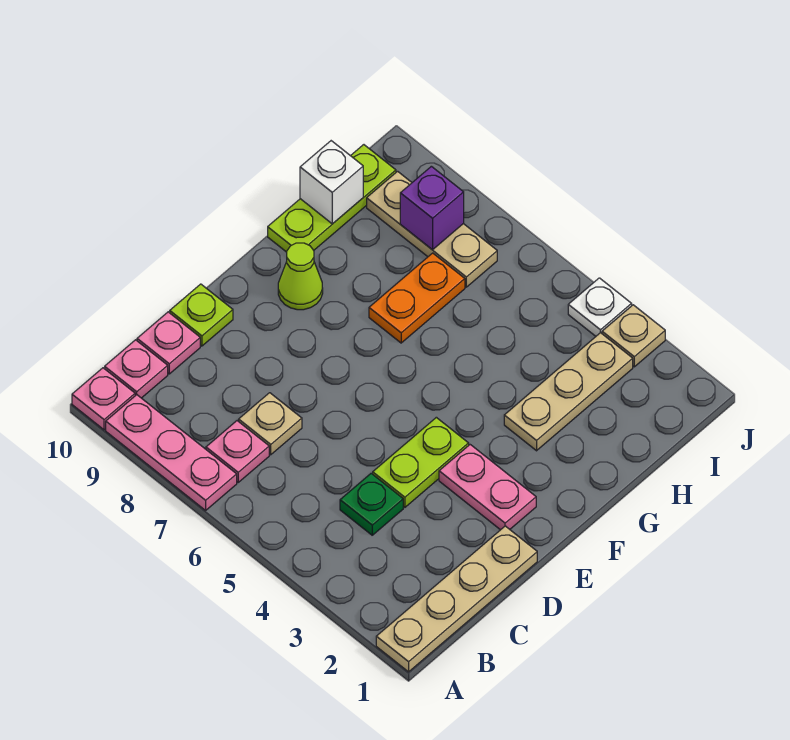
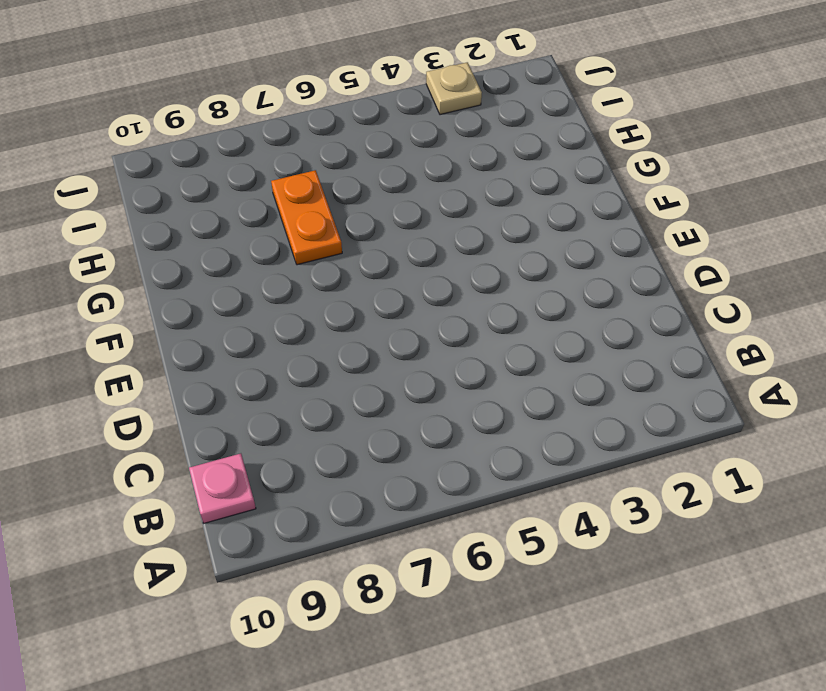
none -> tan plate A1:D1 level 1
none -> pink plate A7:A9 level 1
none -> pink plate A10 level 1

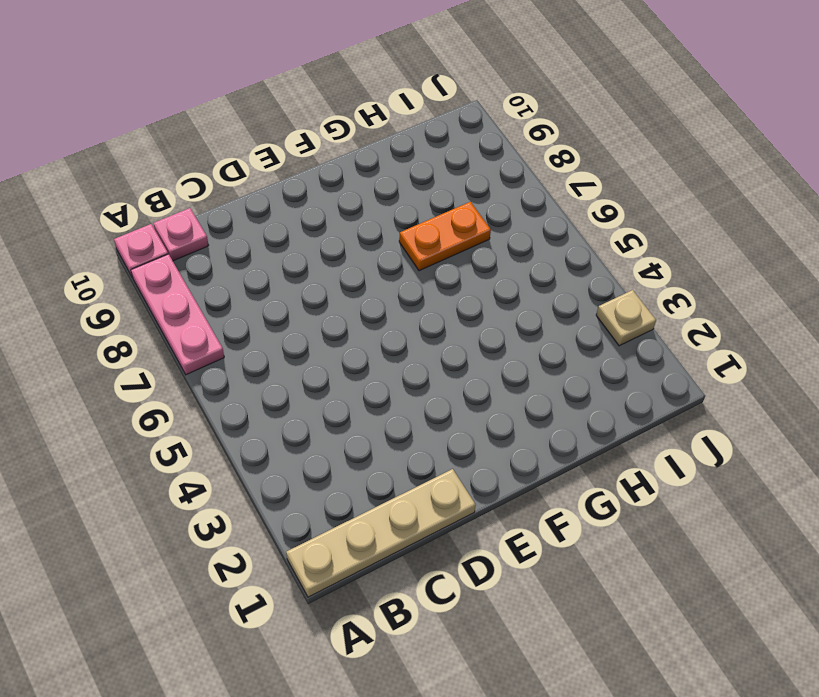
none -> pink plate B7 level 1
none -> green plate C4 level 1
none -> tan plate C7 level 1

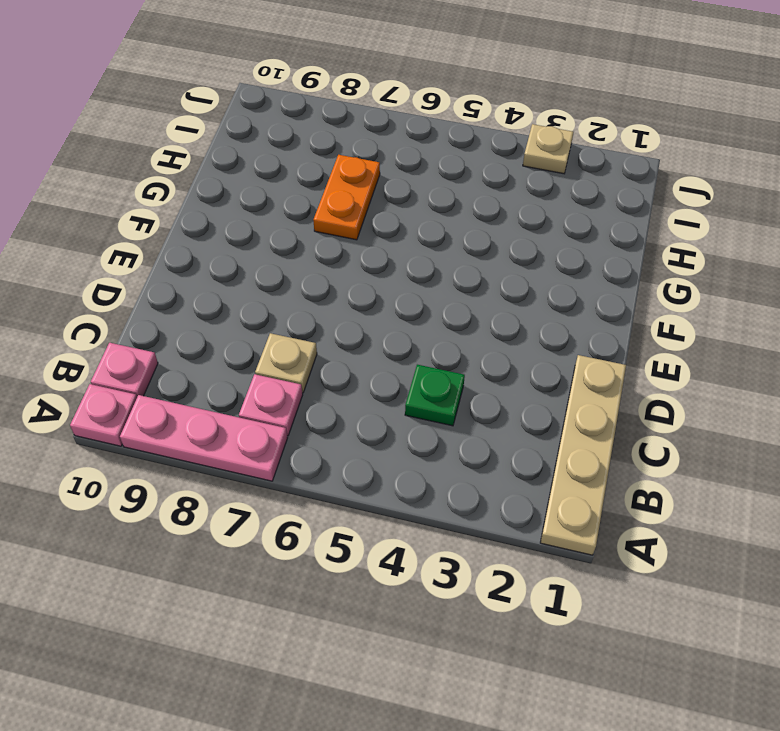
none -> pink plate C10 level 1
none -> lime plate D4:E4 level 1
none -> lime plate D10 level 1

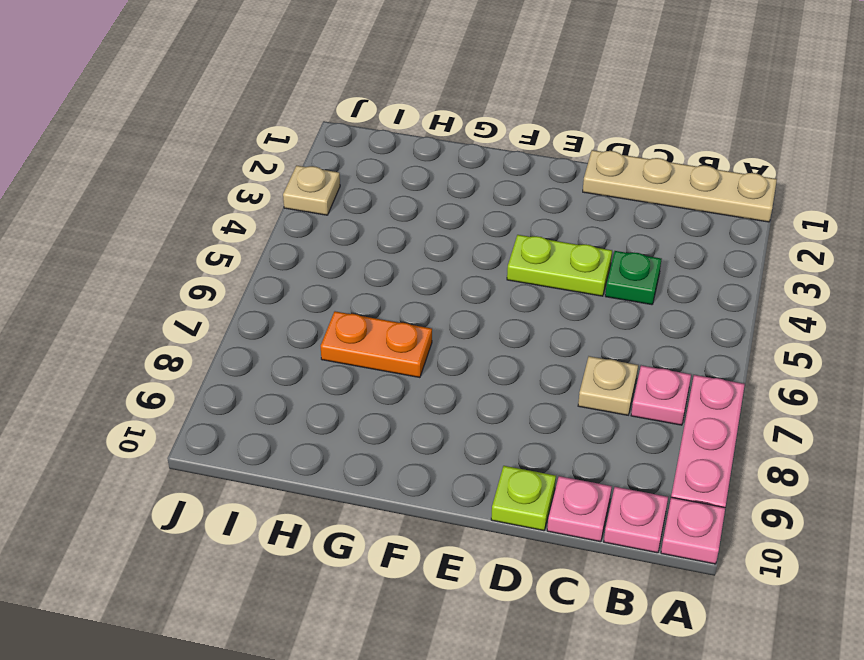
none -> pink plate E2:E3 level 1
none -> lime cone F9 level 1
none -> tan plate G3:I3 level 1

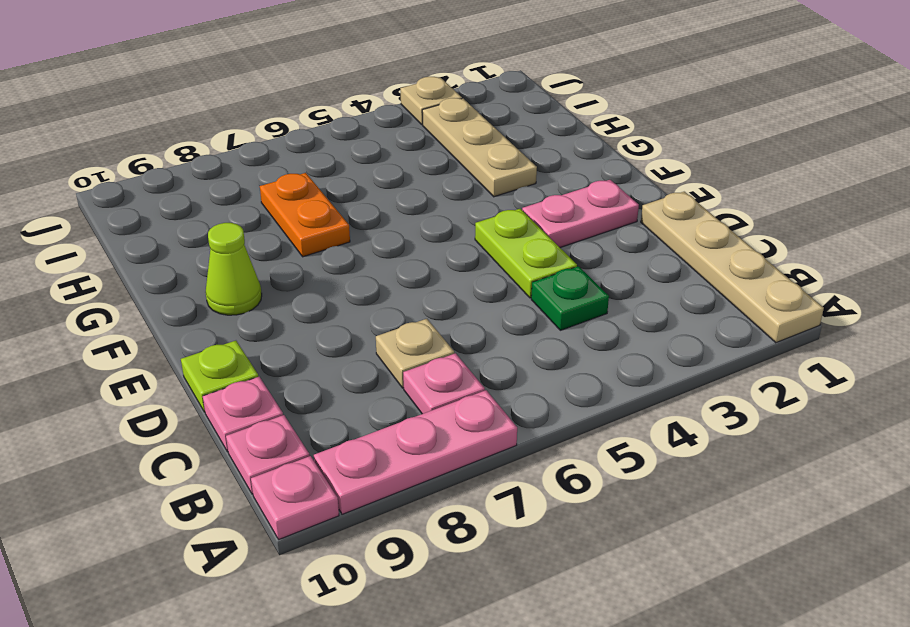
none -> lime plate G10:I10 level 1
none -> tan plate I7:I9 level 1
none -> white plate J4 level 1

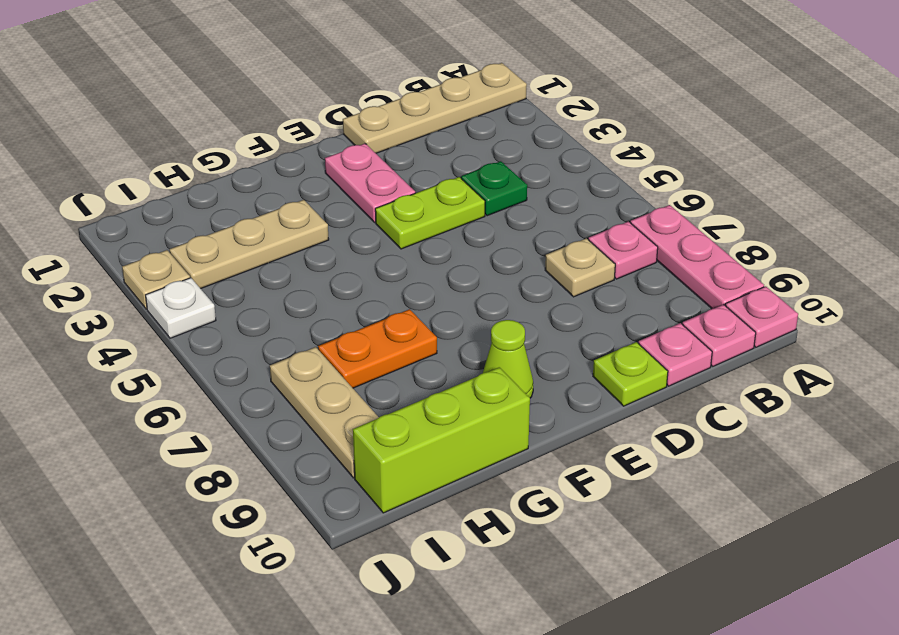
lime brick G10:I10 level 1 -> lime plate G10:I10 level 1
none -> white brick H10 level 2
none -> purple brick I8 level 2

